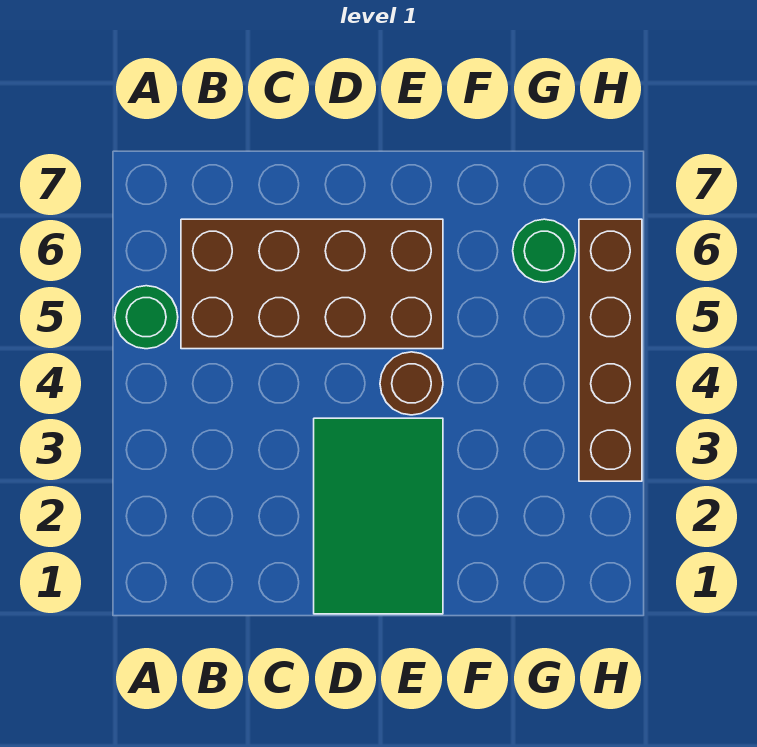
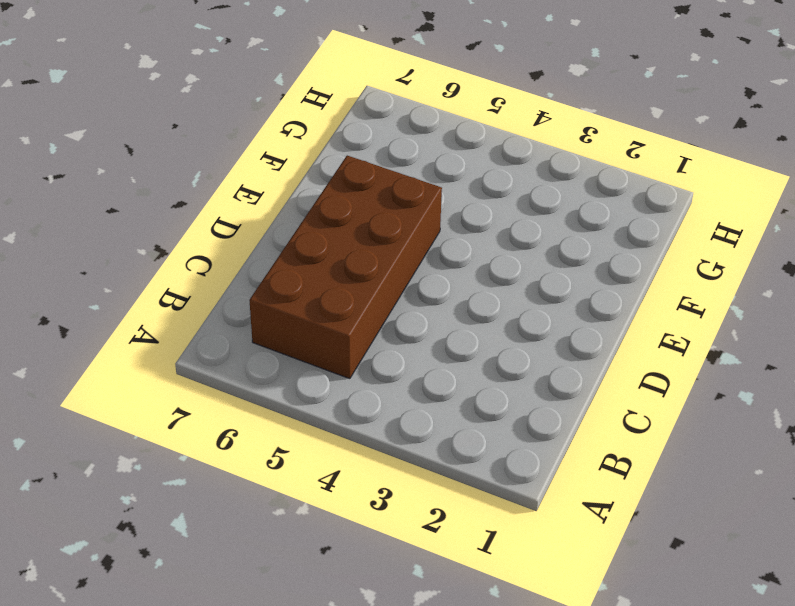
none -> green round brick A5 level 1
none -> green tile D1:E3 level 1

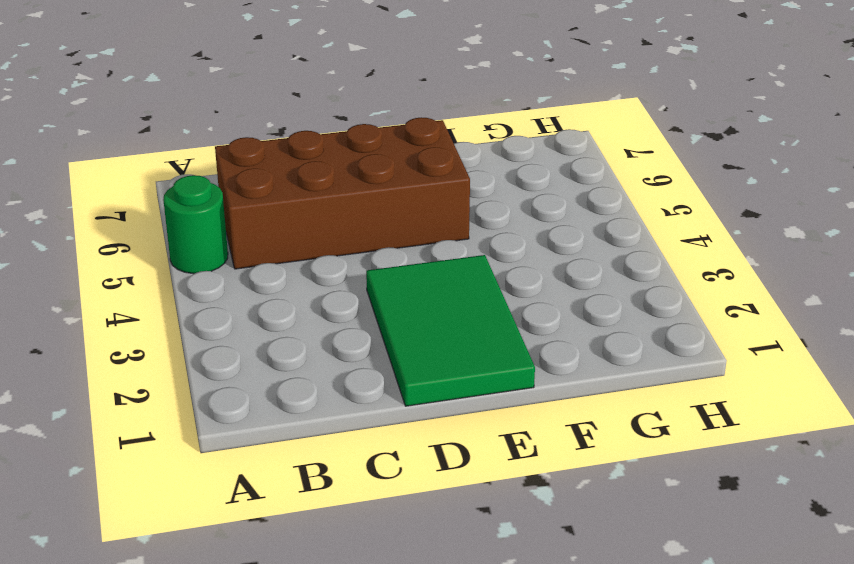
none -> brown round brick E4 level 1
none -> green round brick G6 level 1

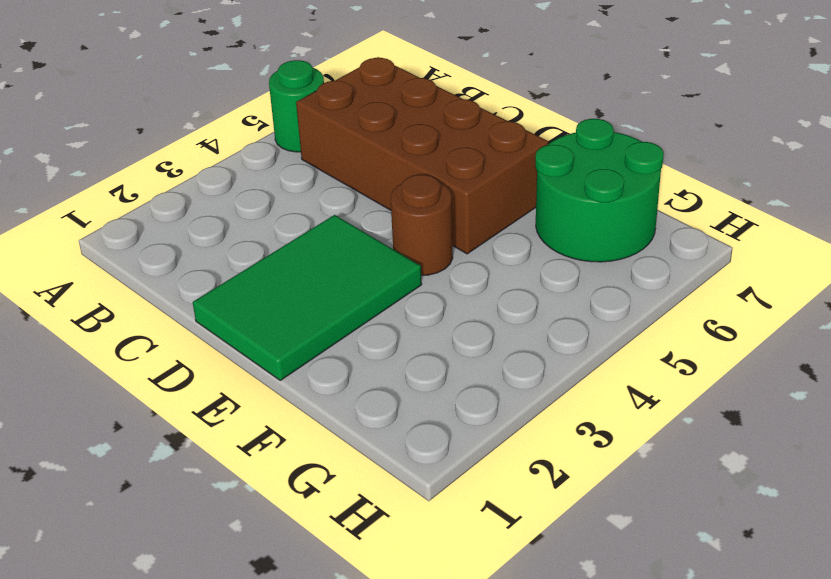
green round brick F6:G7 level 1 -> green round brick G6 level 1
none -> brown brick H3:H6 level 1

